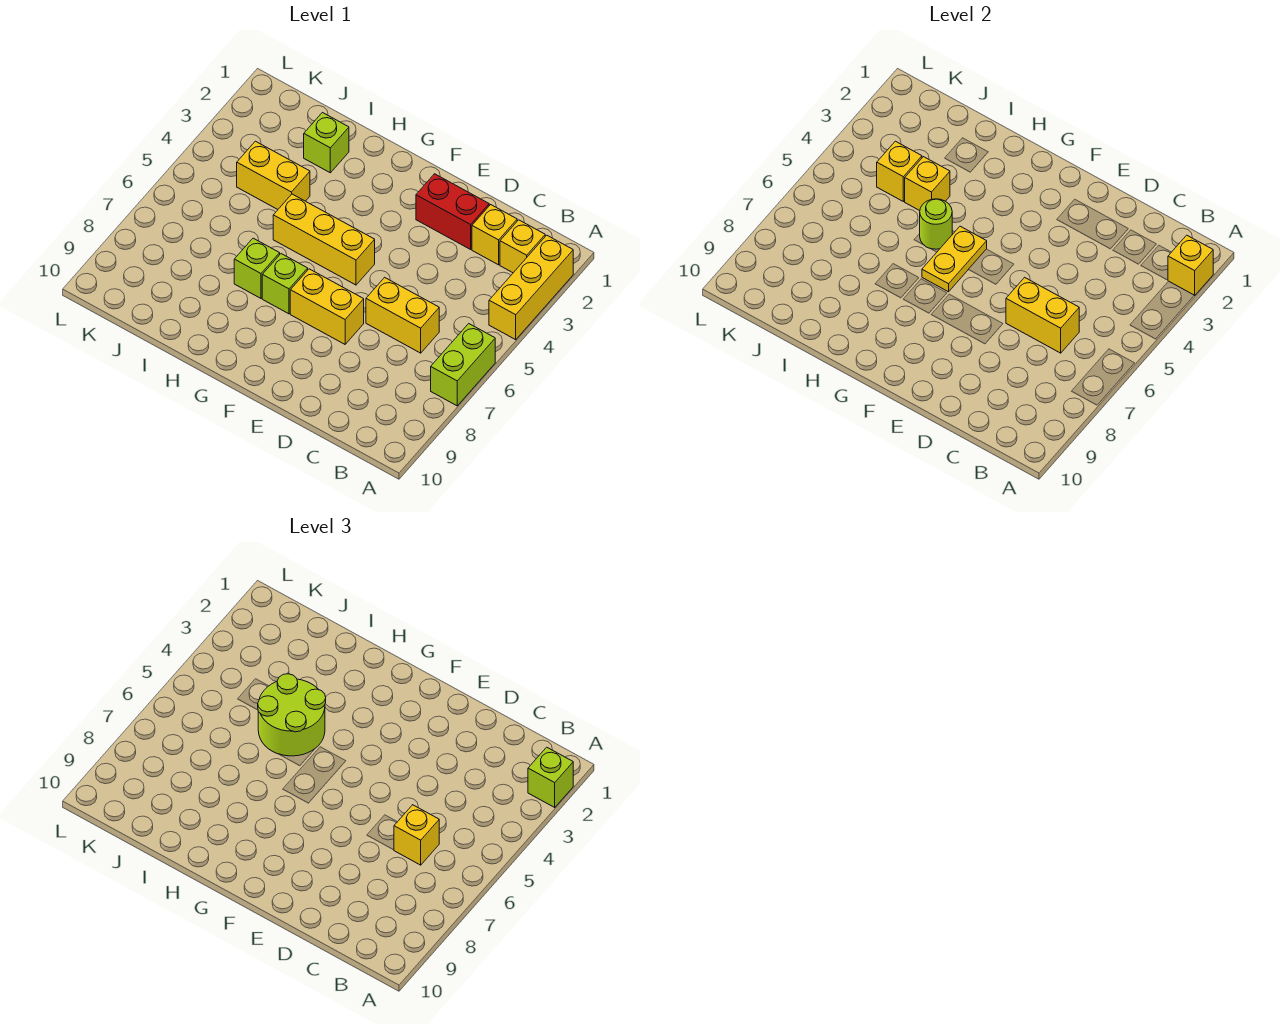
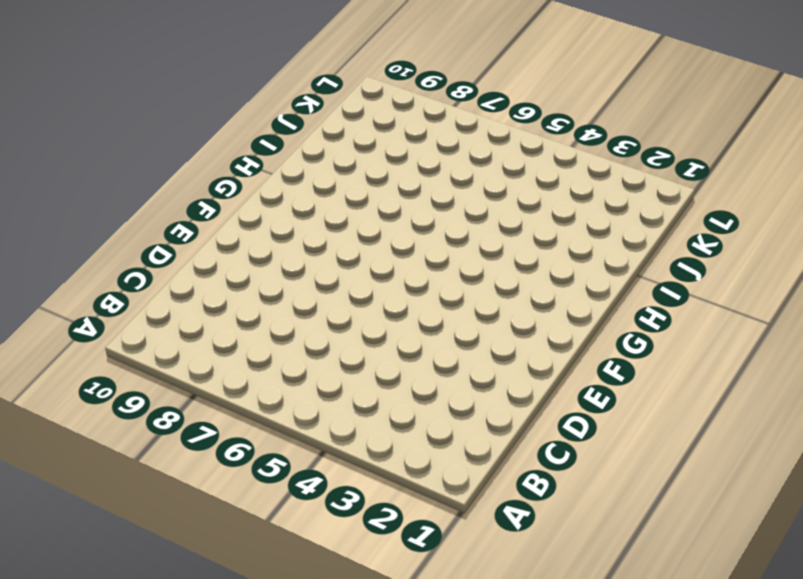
none -> yellow brick A2:A4 level 1
none -> lime brick A6:A7 level 1
none -> yellow brick B2 level 1

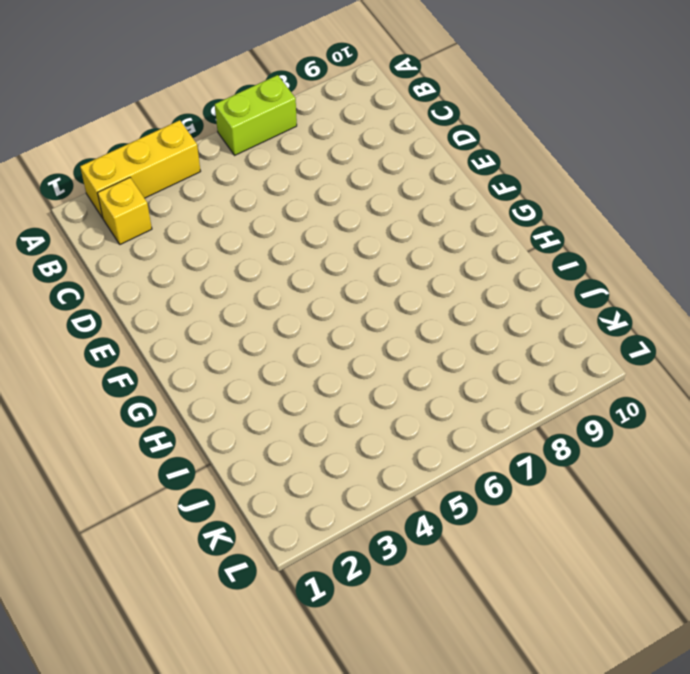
none -> yellow brick C2 level 1
none -> yellow brick C6:D6 level 1
none -> red brick D2:E2 level 1

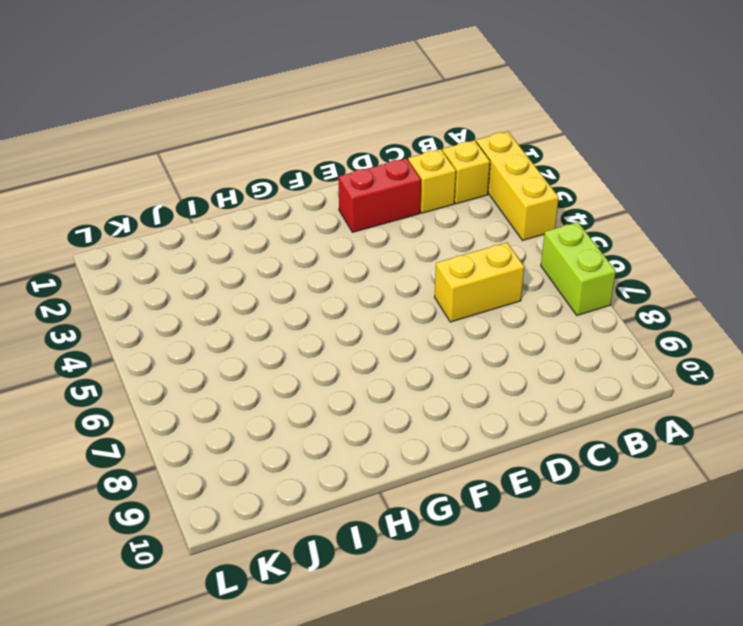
none -> yellow brick E7:F7 level 1
none -> yellow brick F5:H5 level 1
none -> lime brick G7 level 1

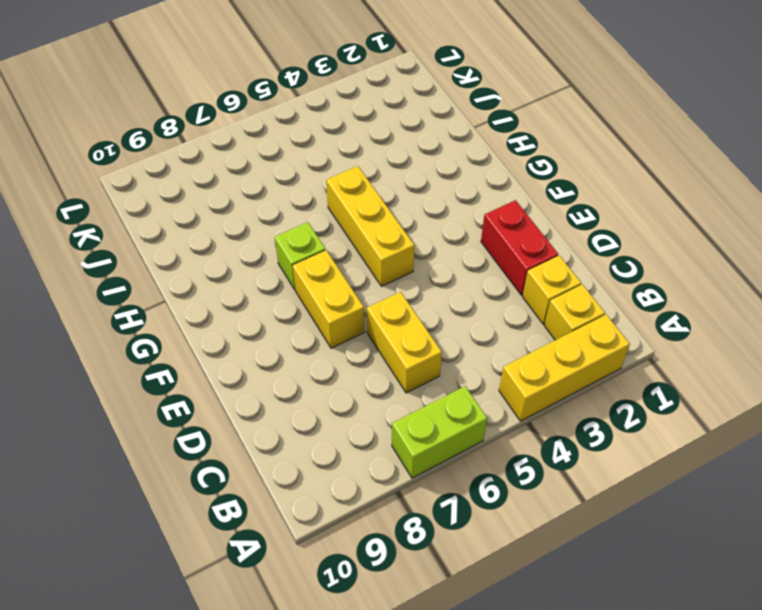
none -> lime brick H7 level 1
none -> lime brick I2 level 1
none -> yellow brick I4:J4 level 1

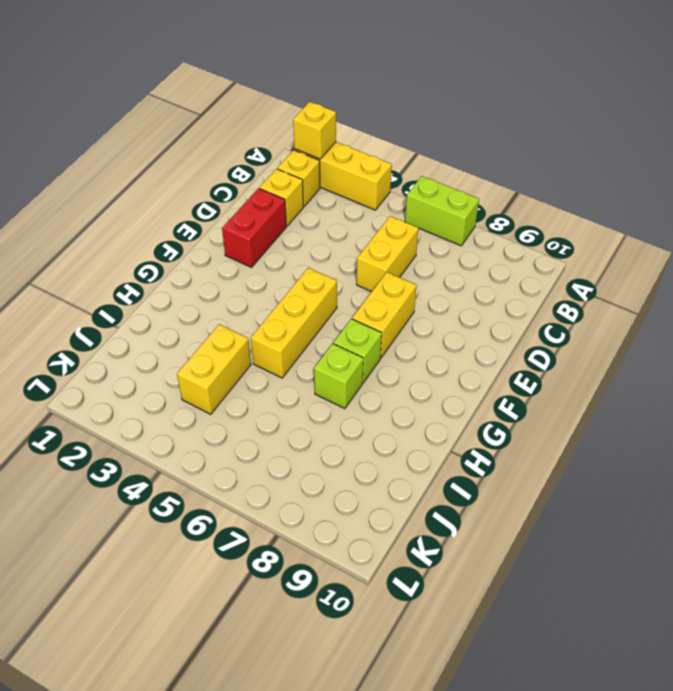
none -> lime brick I2 level 1
none -> yellow brick C6:D6 level 2
none -> yellow plate G5:G6 level 2

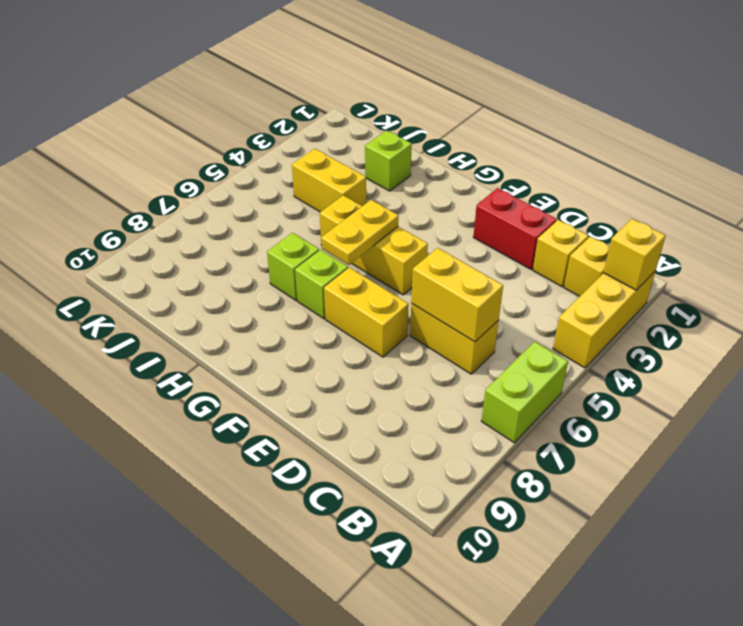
none -> lime round brick H5 level 2
none -> yellow brick I4 level 2
none -> yellow brick J4 level 2

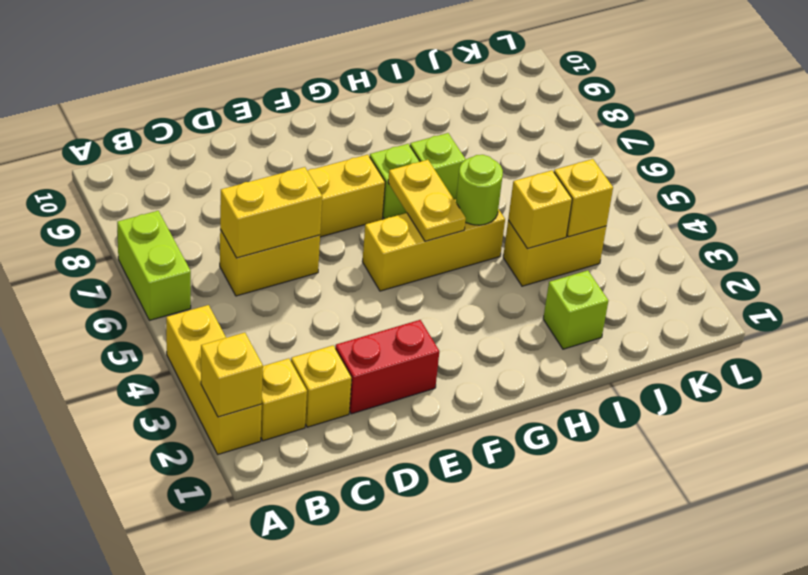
none -> lime brick A2 level 3
none -> yellow brick C6 level 3
none -> lime round brick H4:I5 level 3

